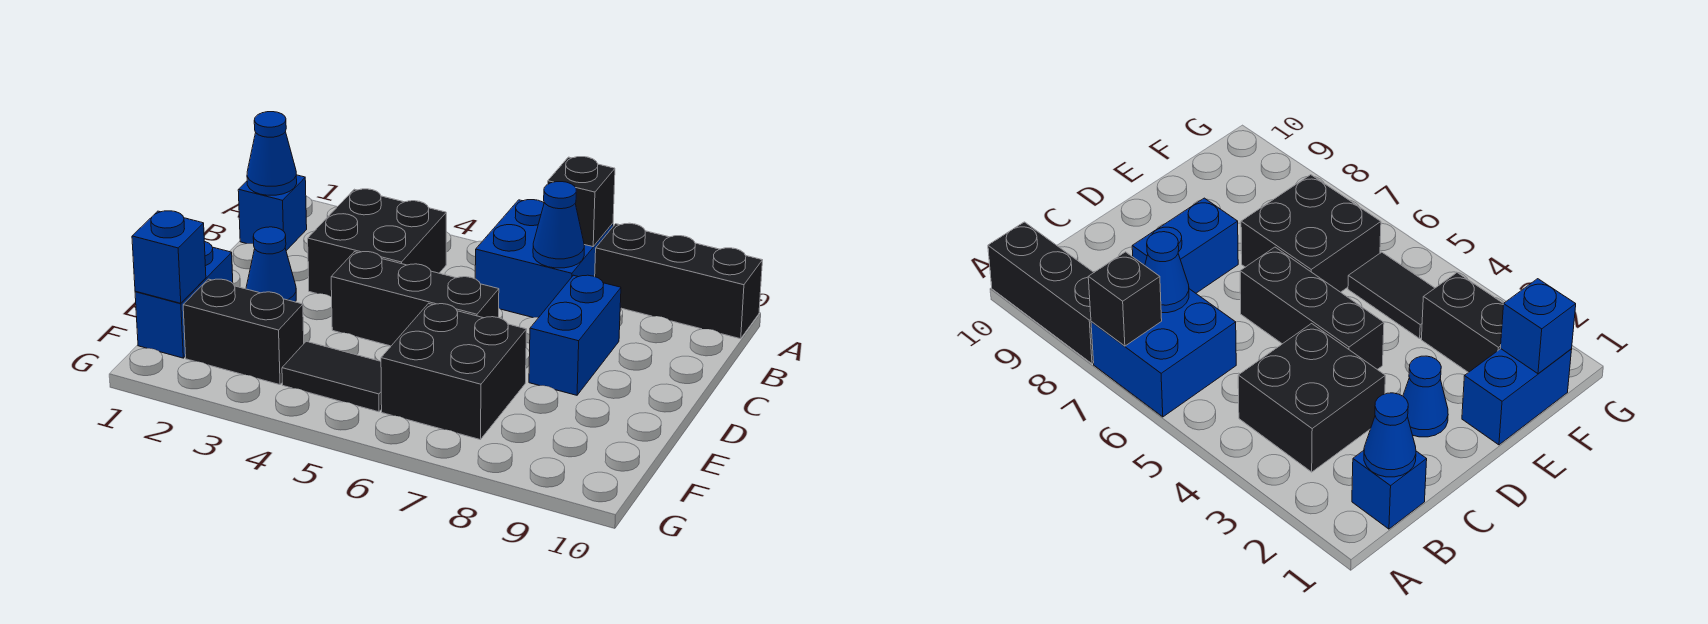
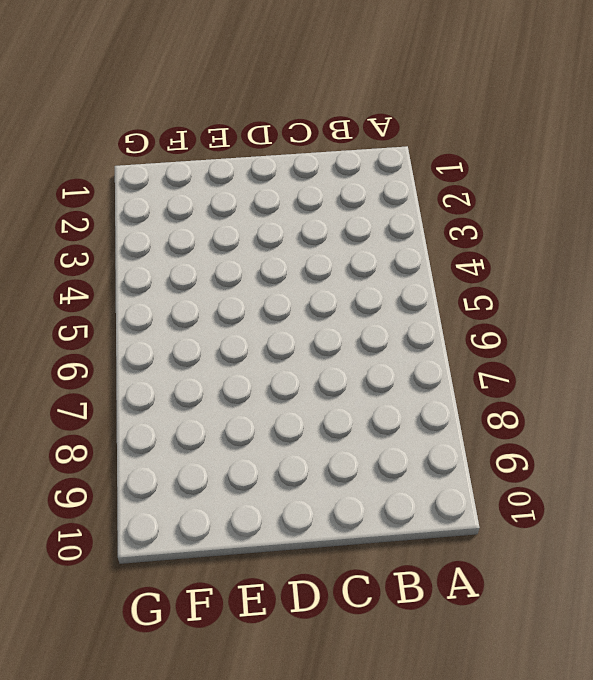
none -> blue brick A6:B7 level 1
none -> black brick A8:A10 level 1
none -> blue brick B1 level 1

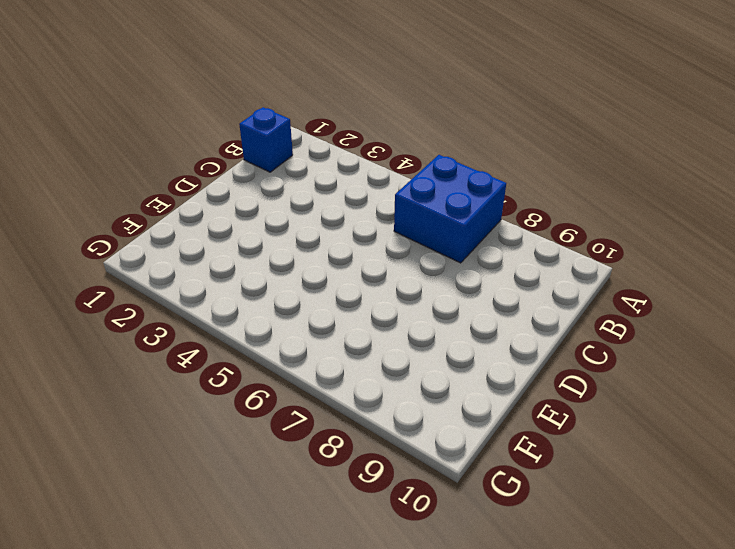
none -> black brick A8:A10 level 1
none -> black brick B3:C4 level 1
none -> blue brick C8:D8 level 1

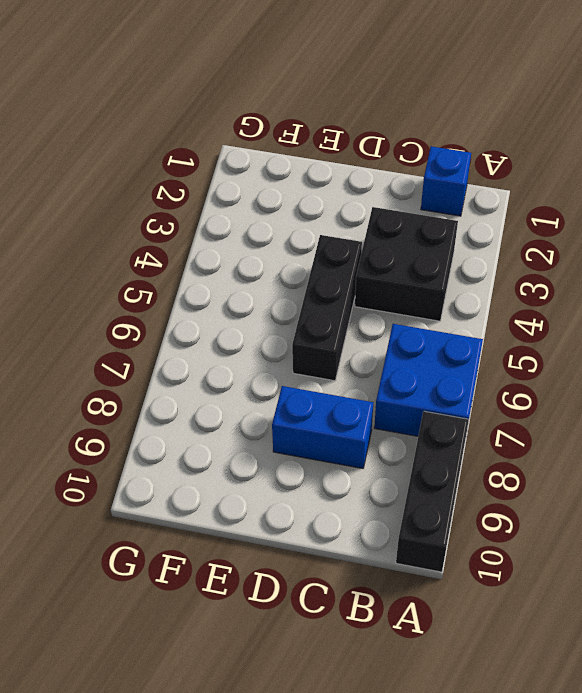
none -> blue cone D2 level 1
none -> blue brick E1:F1 level 1
none -> black brick E6:F7 level 1

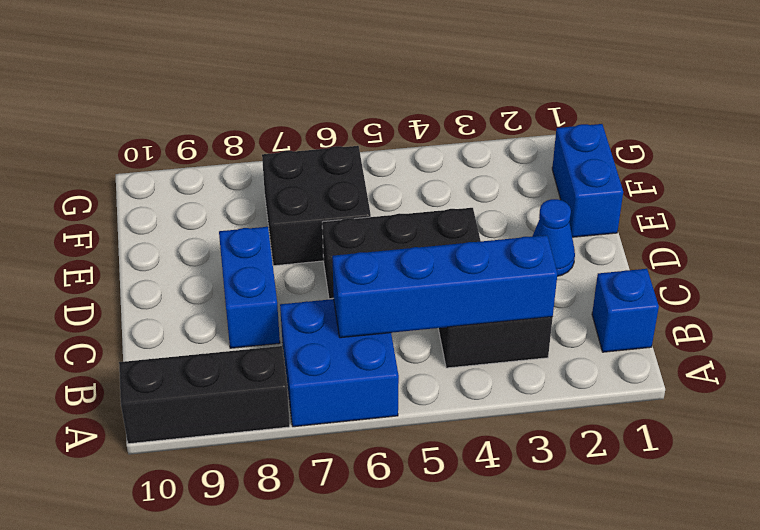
blue brick B3:B6 level 2 -> none
none -> black brick F2:F3 level 1
none -> black tile F4:F5 level 1
none -> black brick A7 level 2

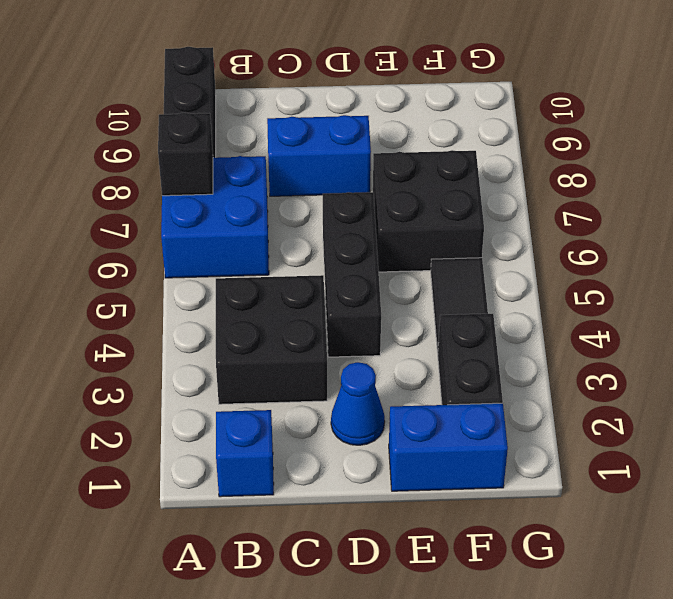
none -> blue cone B1 level 2
none -> blue cone B7 level 2
none -> blue brick F1 level 2

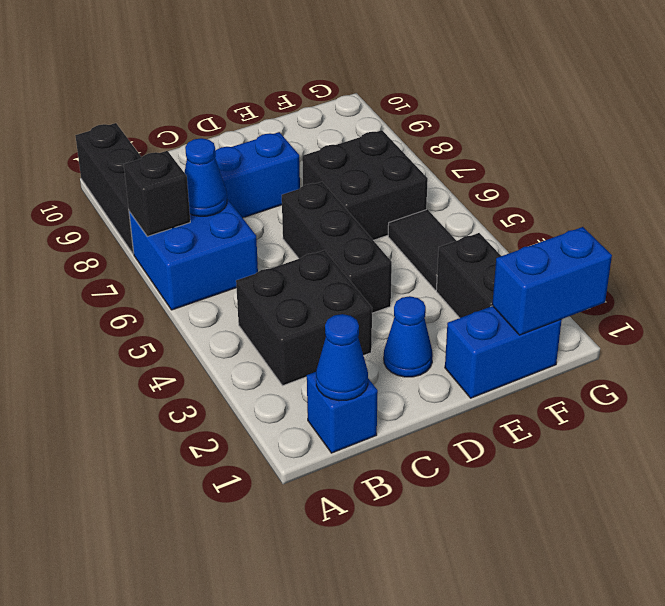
blue brick F1:G1 level 2 -> blue brick F1 level 2

